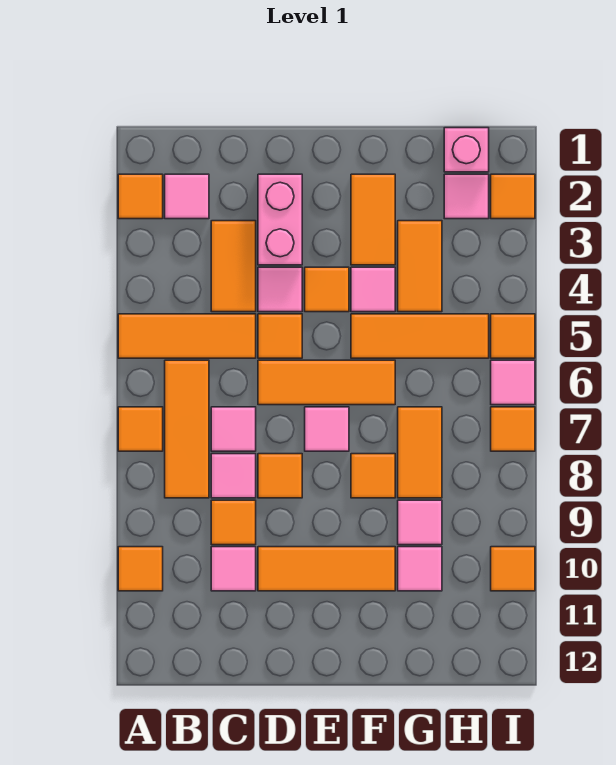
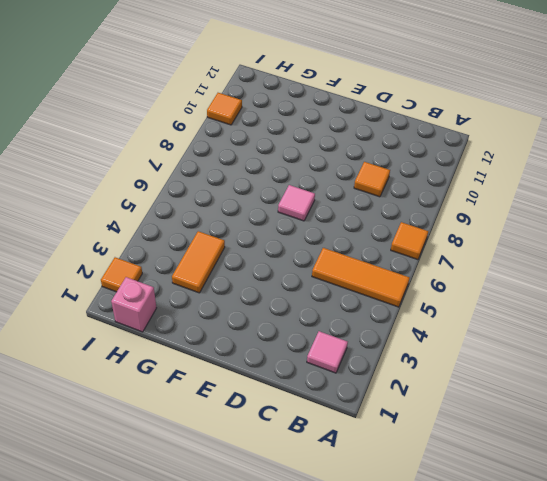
none -> orange tile A2 level 1
none -> orange tile A10 level 1
none -> orange tile B6:B8 level 1
none -> orange tile C3:C4 level 1

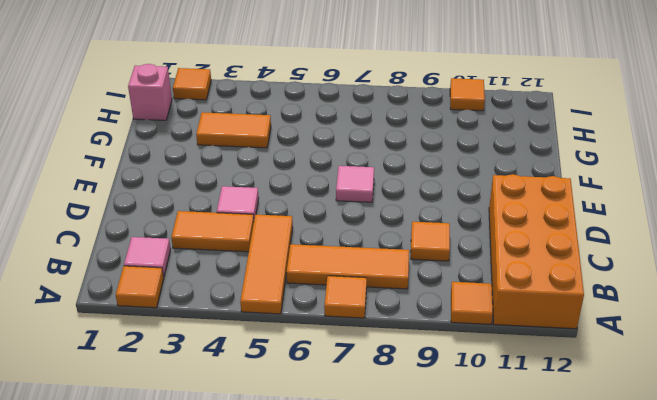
orange brick A11:D12 level 1 -> none
none -> pink tile C7 level 1
none -> pink tile C8 level 1
none -> pink tile C10 level 1
none -> pink brick D2:D3 level 1

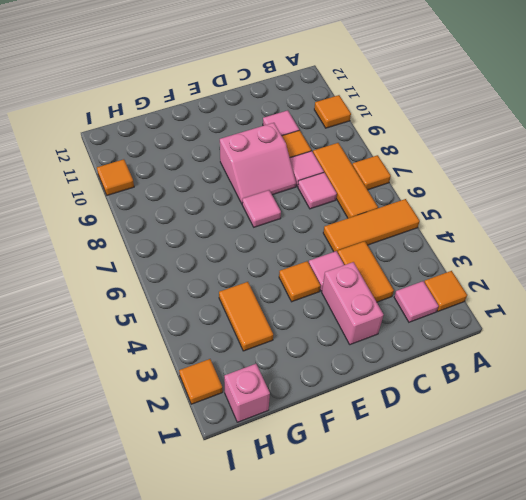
pink slope D8:E9 level 1 top 9 -> orange tile D8 level 1
none -> orange tile D5 level 1
none -> orange tile D6:F6 level 1
none -> orange tile D10:F10 level 1
none -> orange tile F2:F3 level 1

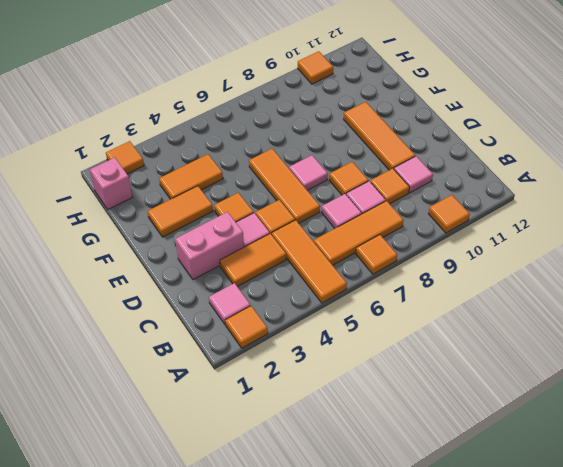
none -> pink tile F4 level 1
none -> orange tile F5:H5 level 1
none -> orange tile F8 level 1
none -> orange tile G7:G8 level 1

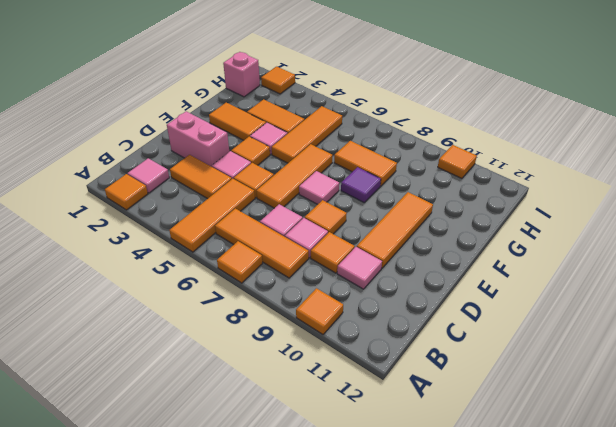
purple tile F8 level 1 -> orange tile F8 level 1
none -> pink tile G9 level 1
none -> pink tile G10 level 1
none -> pink tile H2 level 1
none -> orange tile I5 level 1

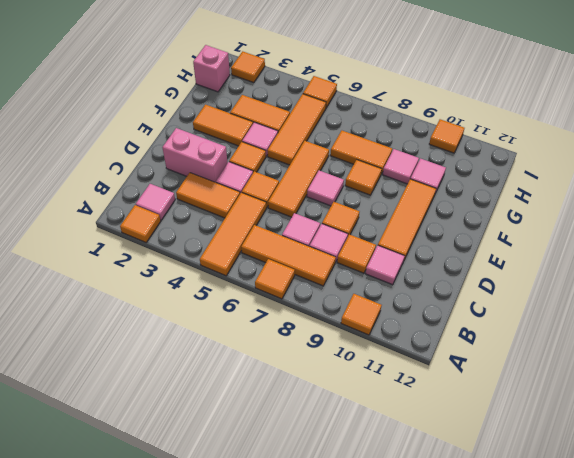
none -> pink tile H2 level 1
none -> pink tile I6 level 1
none -> orange tile I7 level 1

